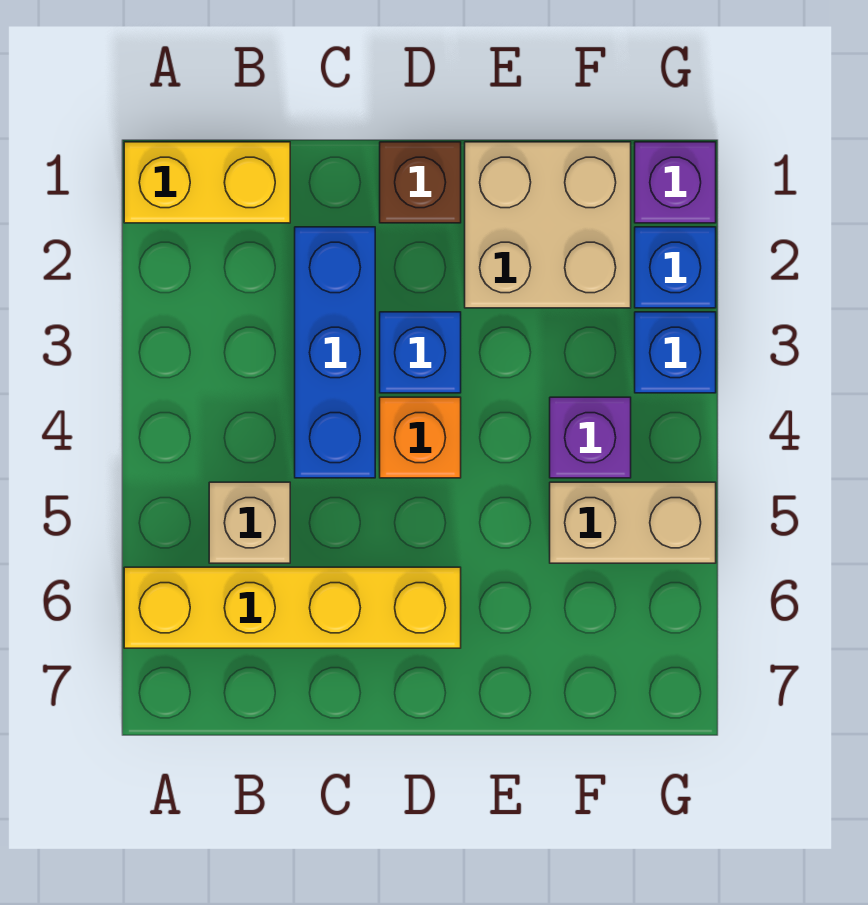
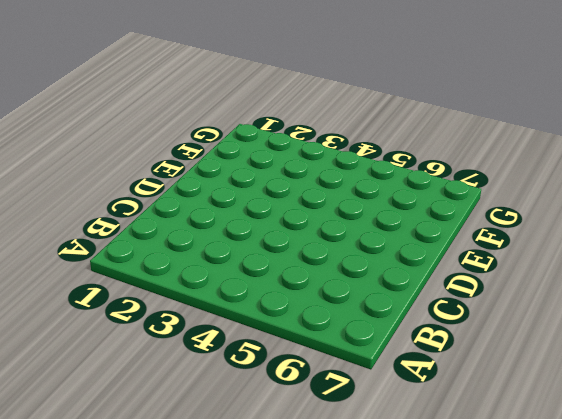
none -> yellow brick A1:B1 level 1
none -> yellow brick A6:D6 level 1
none -> tan brick B5 level 1

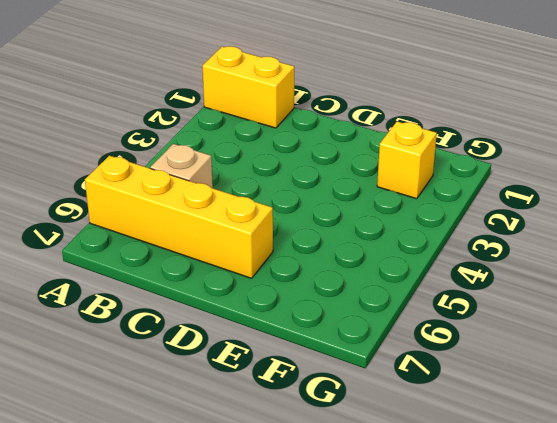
yellow brick F2 level 1 -> tan brick E1:F2 level 1
none -> blue brick C2:C4 level 1
none -> brown brick D1 level 1
none -> blue brick D3 level 1

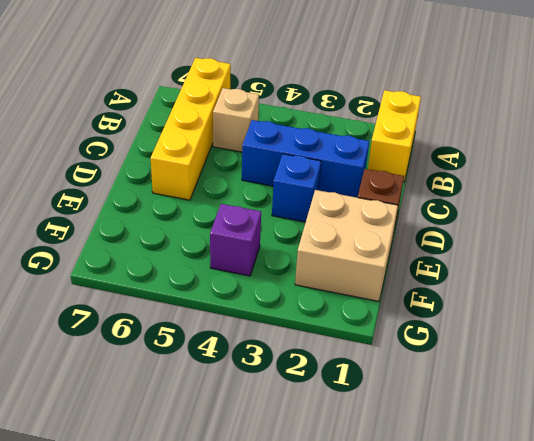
none -> orange brick D4 level 1
none -> tan brick F5:G5 level 1
none -> purple brick G1 level 1

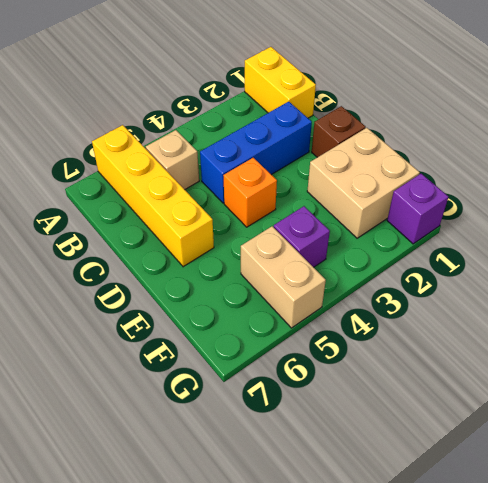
none -> blue brick D3 level 1
none -> blue brick G2 level 1
none -> blue brick G3 level 1

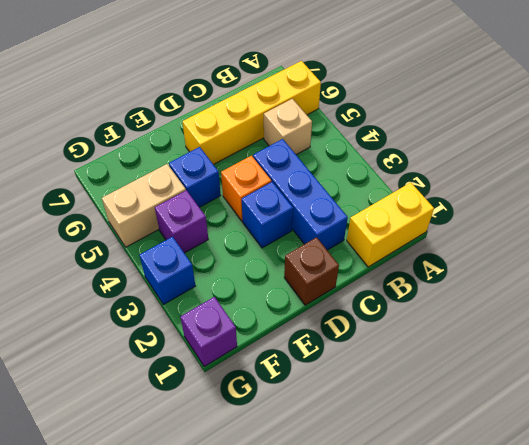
blue brick E5 level 1 -> blue brick G2 level 1
none -> tan brick E1:F2 level 1

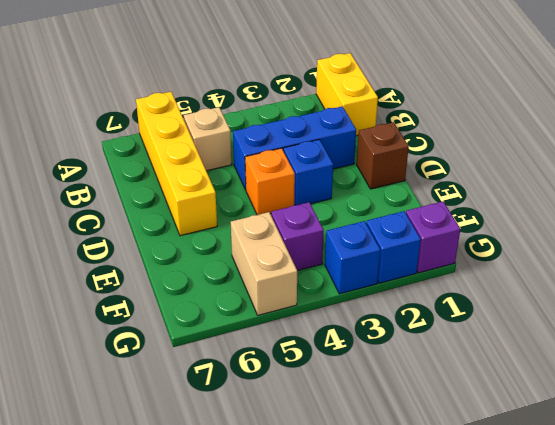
none -> tan brick E1:F2 level 1

